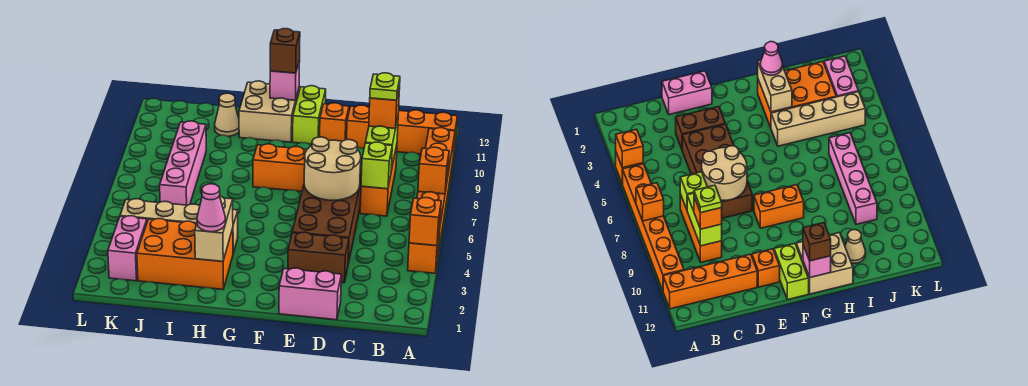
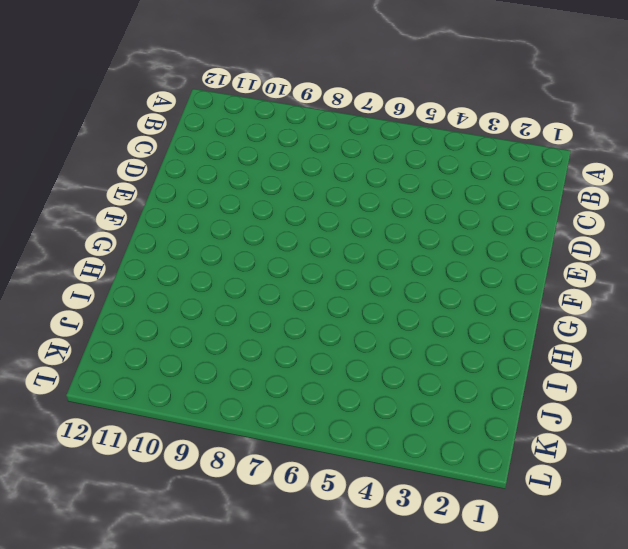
none -> orange brick A4 level 1
none -> orange brick A5:A10 level 1
none -> orange brick A11:D11 level 1

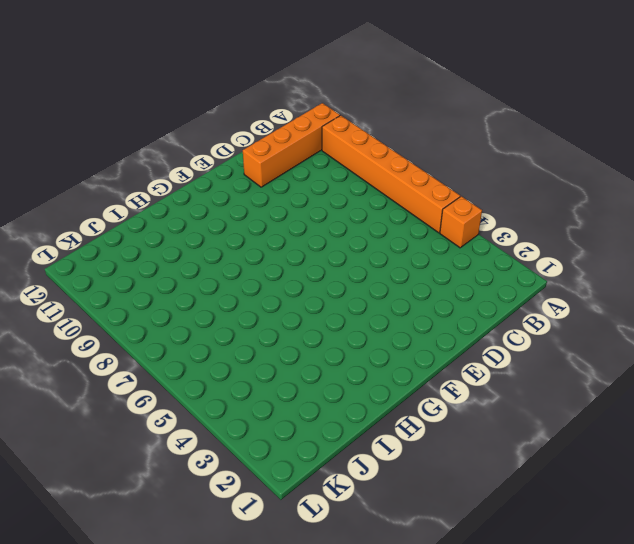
none -> orange brick C7:C9 level 1
none -> pink brick D1:E1 level 1
none -> brown brick D3:E3 level 1

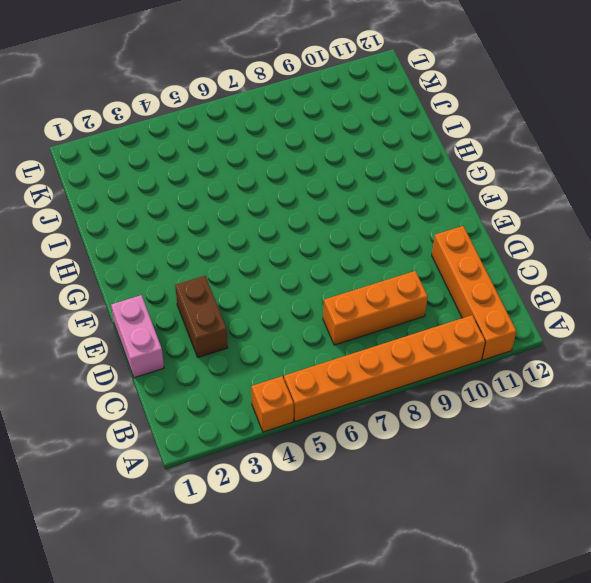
none -> brown brick D4:E7 level 1
none -> orange brick E11 level 1
none -> orange brick F8:G8 level 1

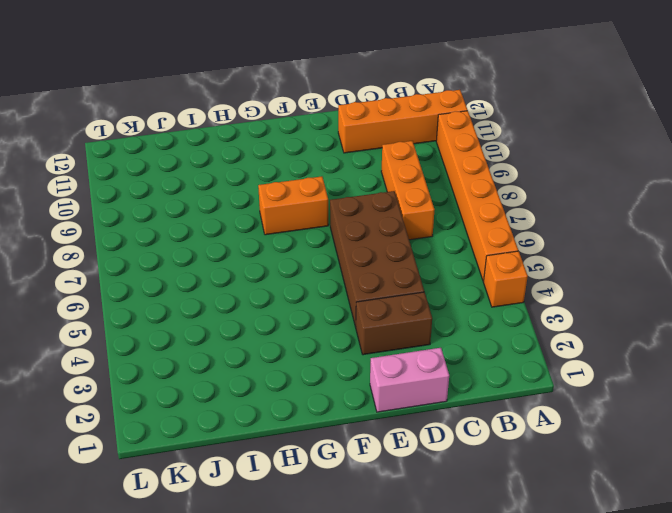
none -> orange brick E11 level 1
none -> lime brick F11:F12 level 1
none -> tan brick G11:H12 level 1

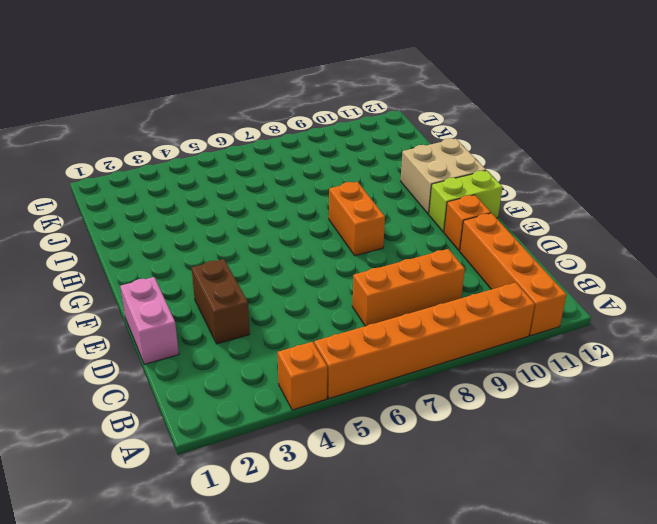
none -> brown brick D4:E7 level 1
none -> orange brick H2:J3 level 1
none -> tan brick H4:K4 level 1

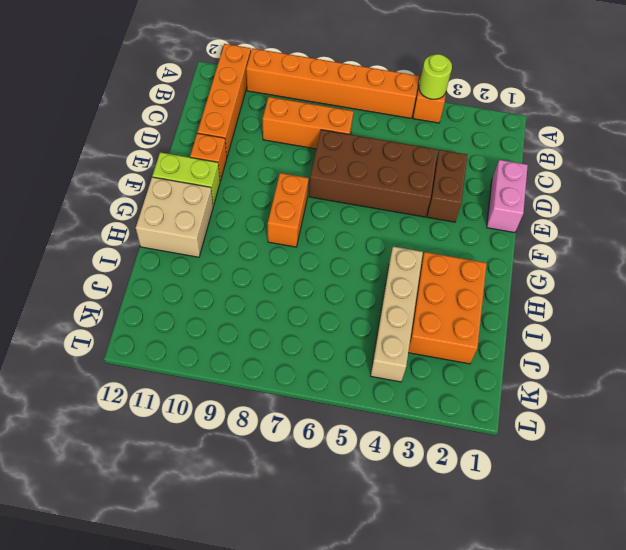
lime round brick A4 level 2 -> orange brick A4 level 2
none -> tan cone I11 level 1
none -> pink brick J6:J9 level 1
none -> pink brick K2:K3 level 1

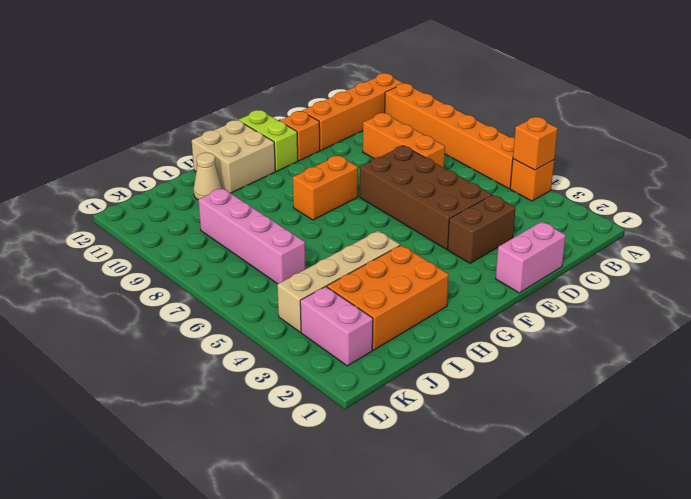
none -> orange brick A7 level 2
none -> lime brick C7 level 2
none -> lime brick C8:C9 level 2

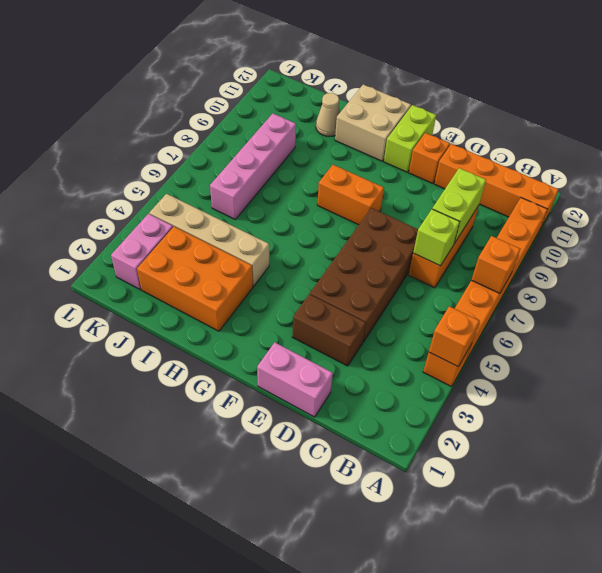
none -> tan round brick D6:E7 level 2
none -> pink brick G12 level 2
none -> tan brick H2:H3 level 2

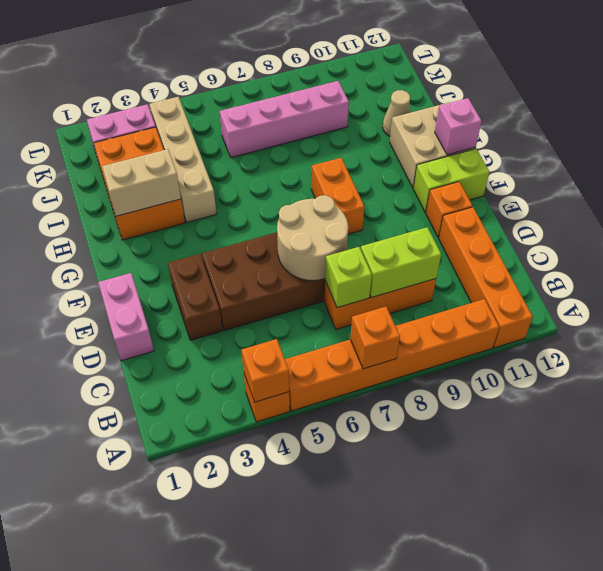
none -> orange brick C9 level 3
none -> brown brick G12 level 3
none -> pink cone H2 level 3

